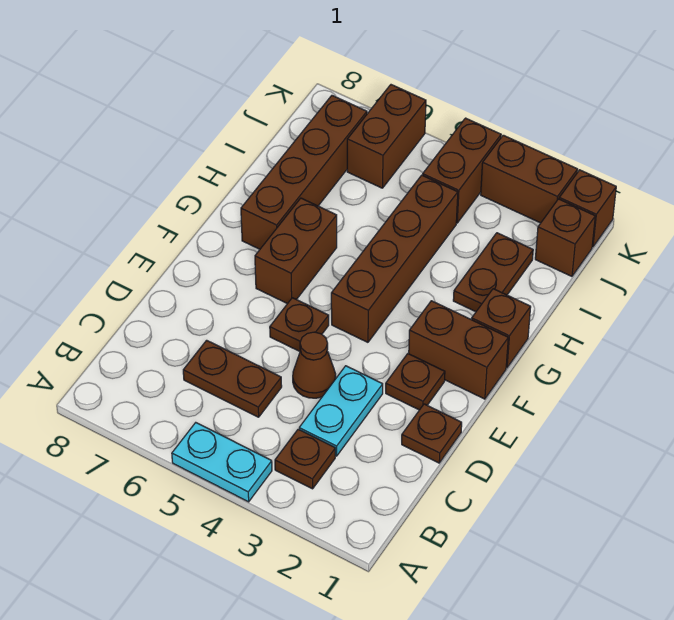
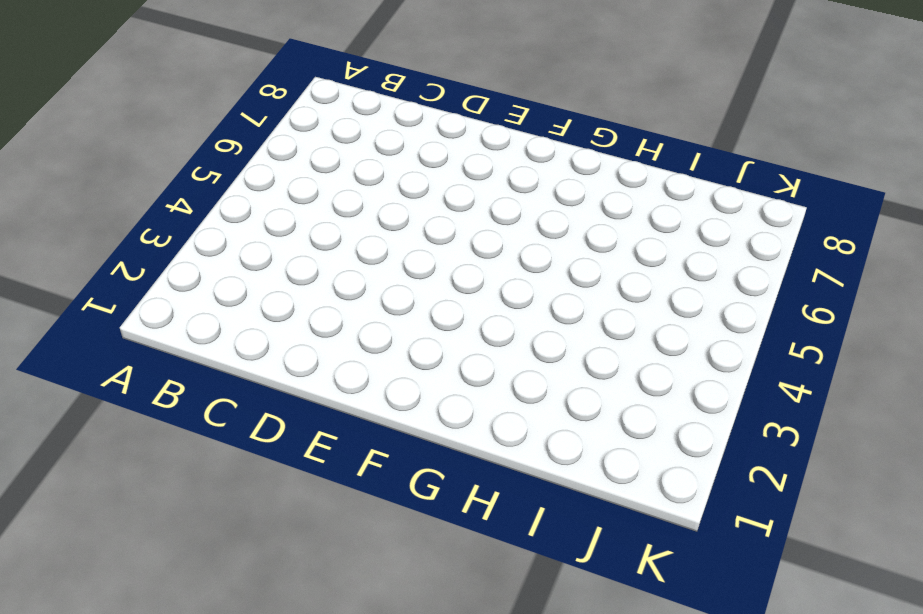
none -> cyan plate A4:A5 level 1
none -> brown plate B3 level 1
none -> cyan plate C3:D3 level 1

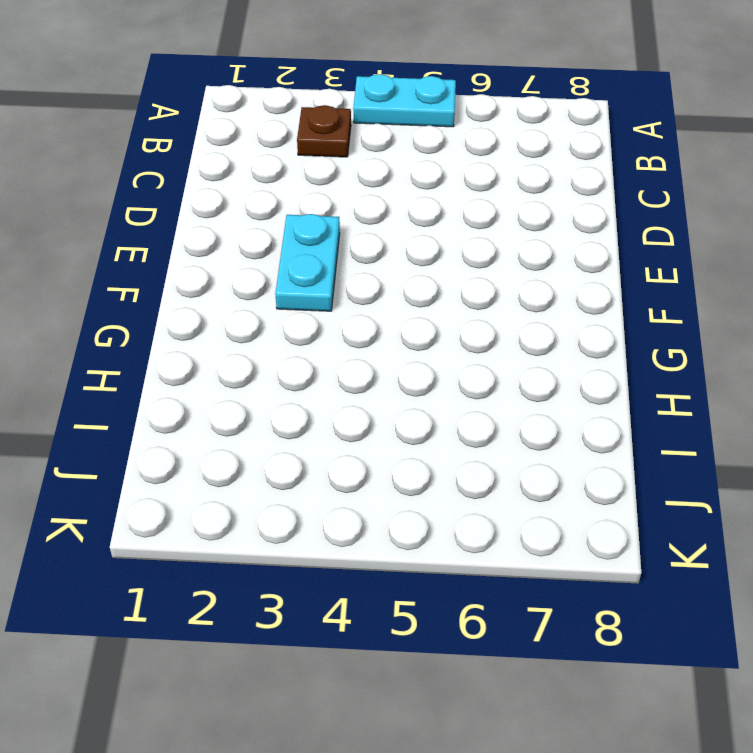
cyan plate E3:F3 level 1 -> cyan plate C3:D3 level 1
none -> brown plate C5:C6 level 1
none -> brown plate D1 level 1
none -> brown cone D4 level 1

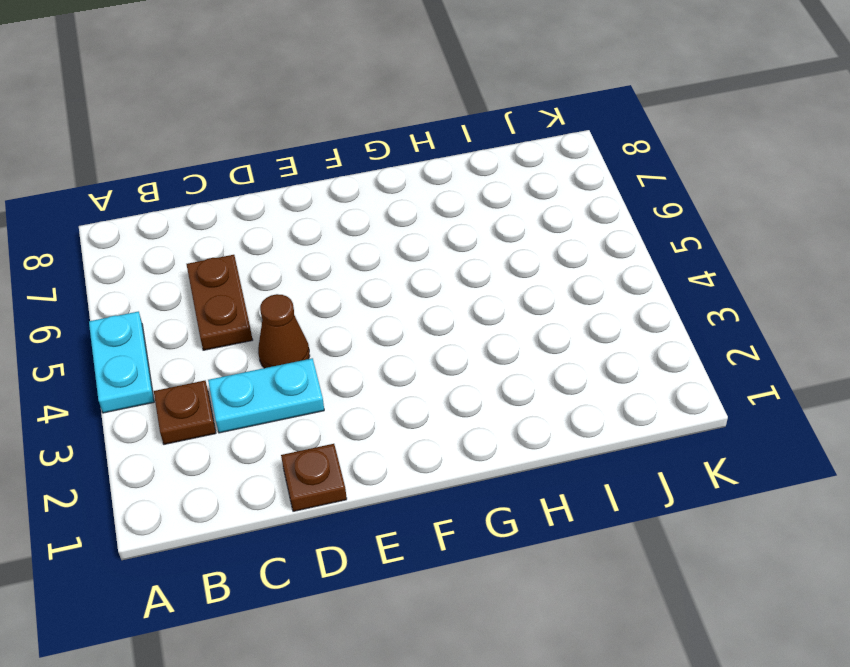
none -> brown plate E2 level 1
none -> brown plate E5 level 1
none -> brown brick F1:F2 level 1

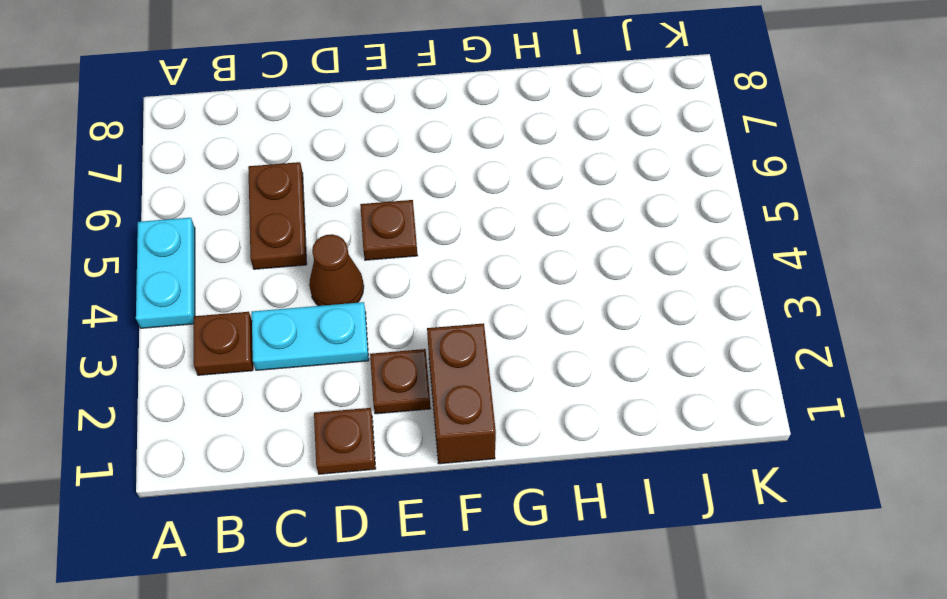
none -> brown brick F4:I4 level 1
none -> brown brick F6:G6 level 1
none -> brown brick G1 level 1

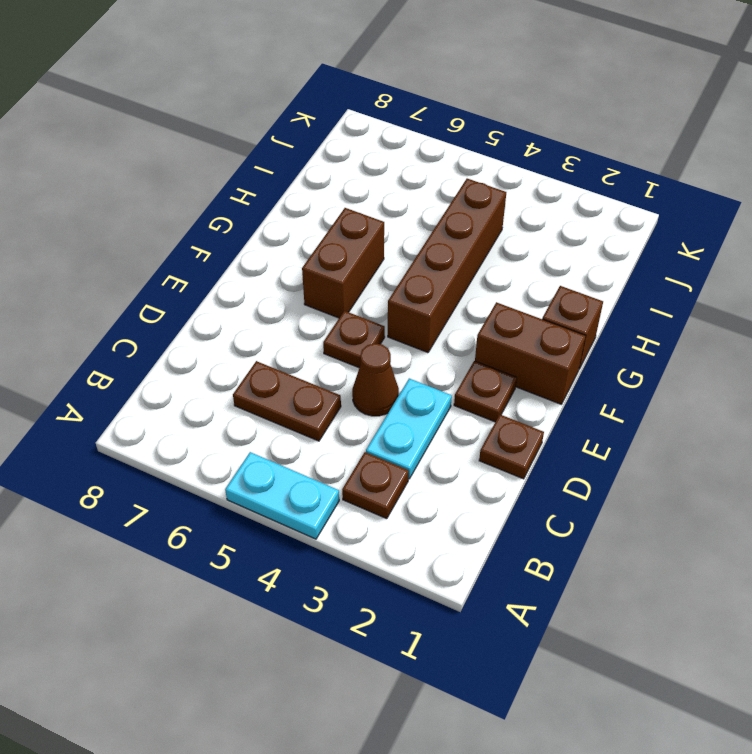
none -> brown brick G7:J7 level 1
none -> brown plate H2:I2 level 1
none -> brown brick J1 level 1

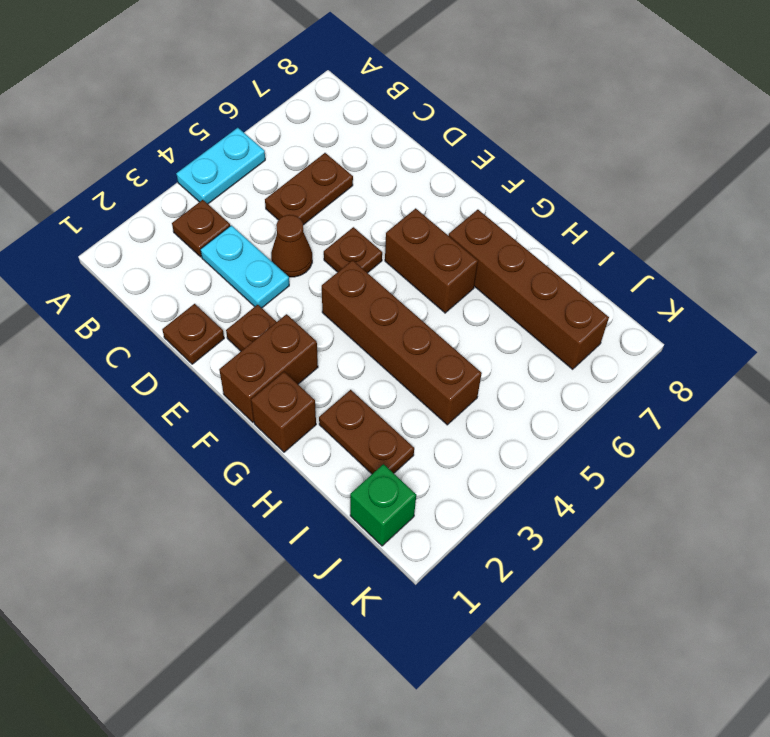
green brick J1 level 1 -> brown brick J1 level 1
none -> brown brick J4:K4 level 1
none -> brown brick J6:K6 level 1
none -> brown brick K1 level 1

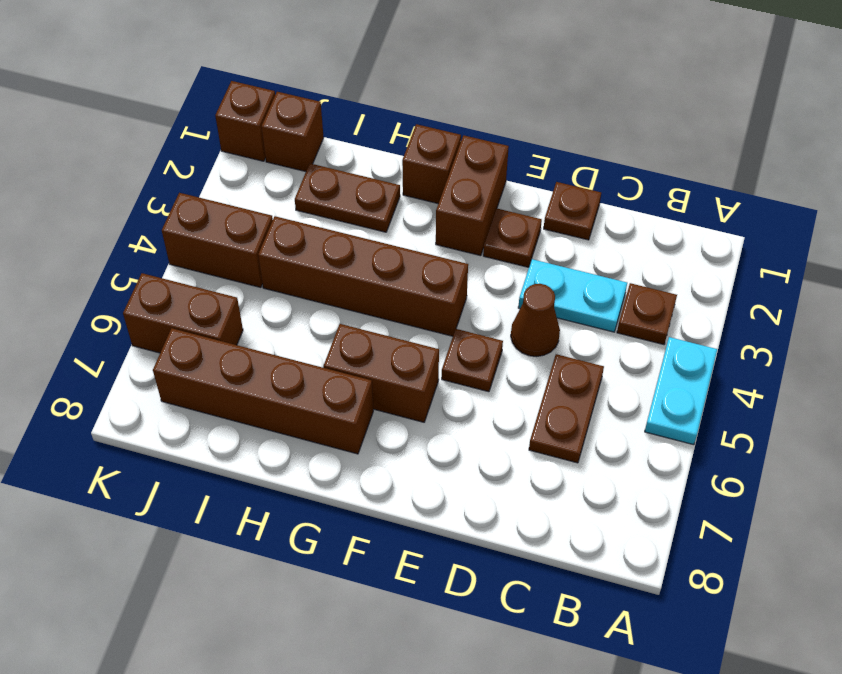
none -> brown brick K2:K3 level 1

